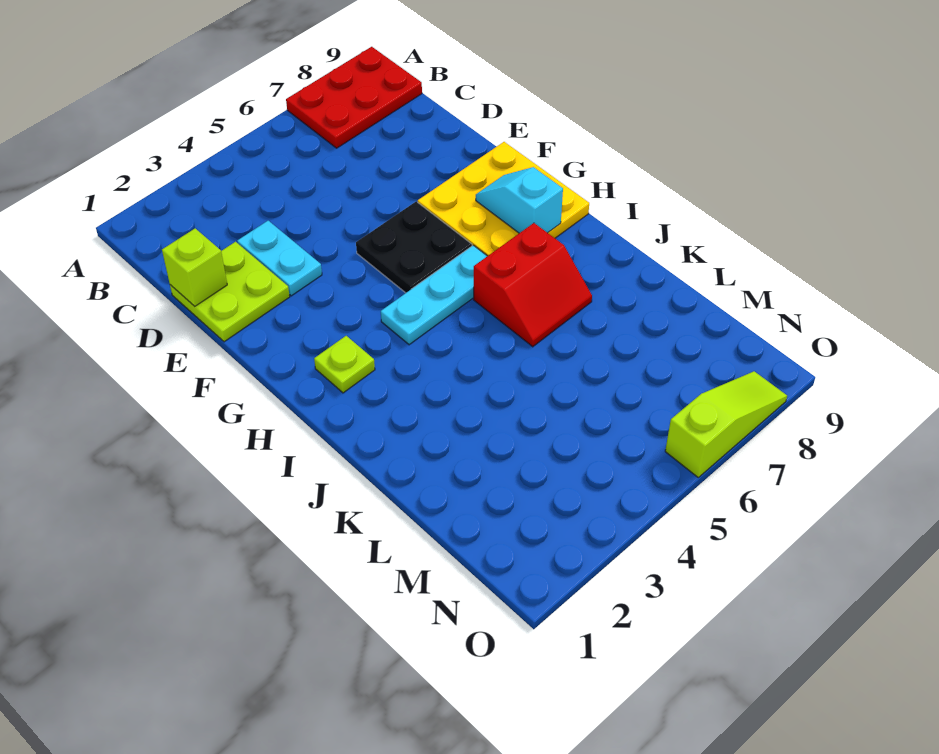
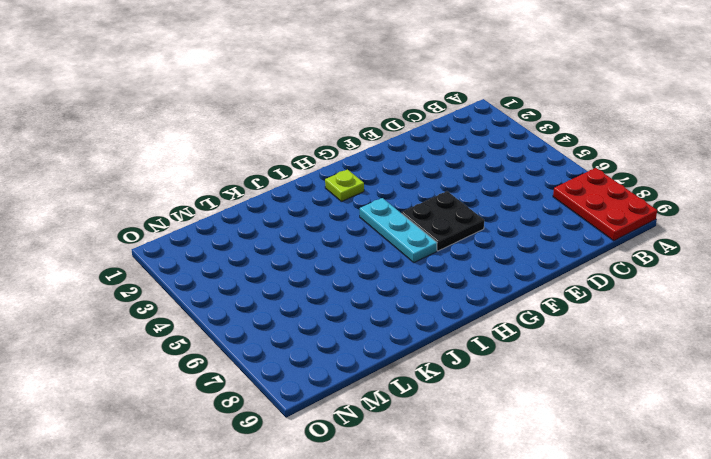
none -> lime plate D1:E2 level 1
none -> cyan plate D3:E3 level 1

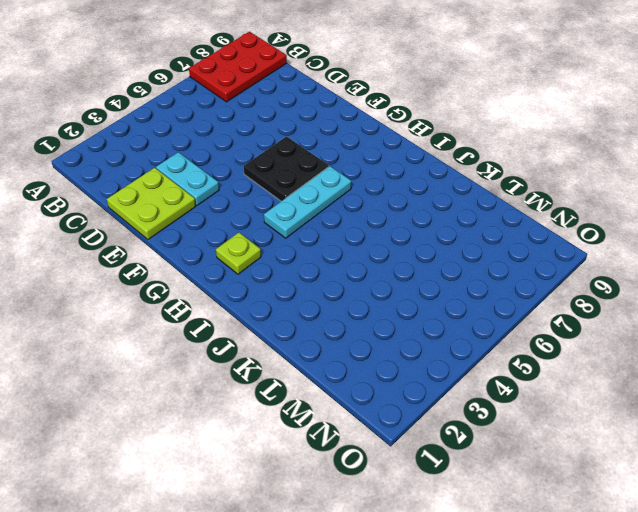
none -> yellow plate F7:H9 level 1
none -> red slope I6:J7 level 1 top I

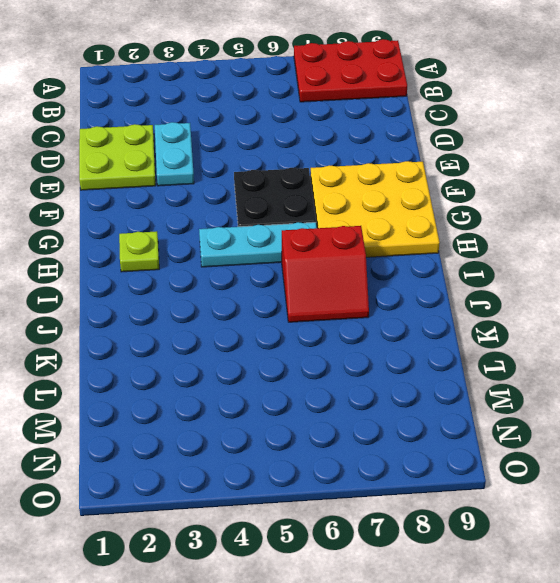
none -> lime slope O6:O8 level 1 top 6
none -> lime brick D1 level 2

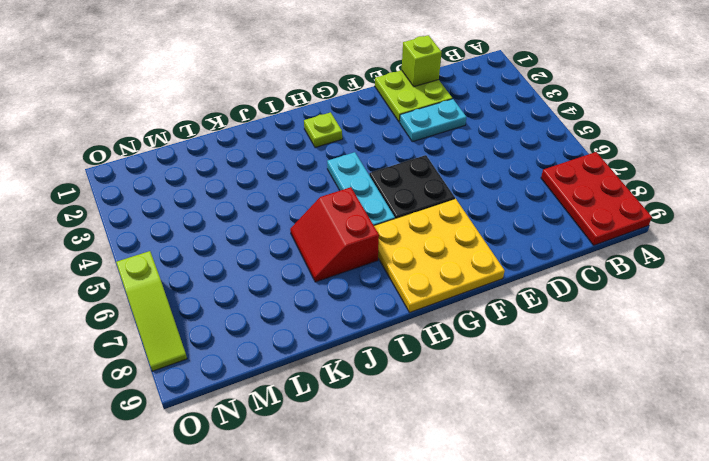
none -> cyan slope G8:H8 level 2 top H

